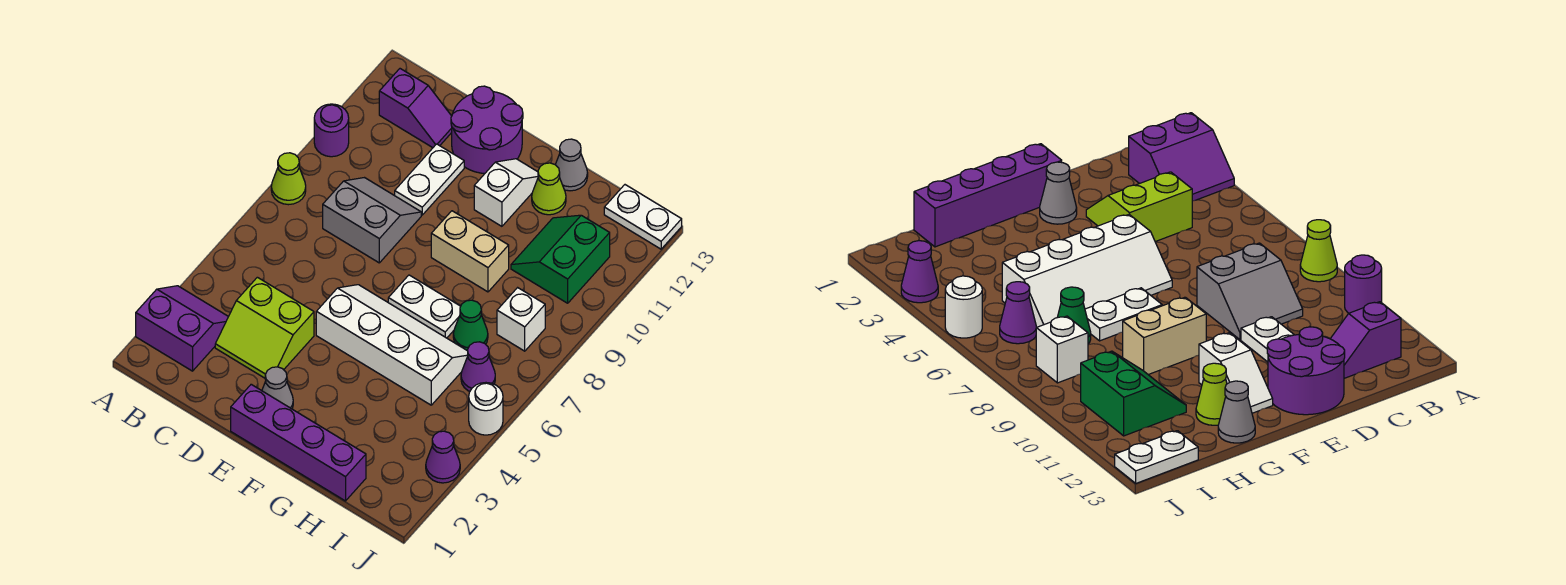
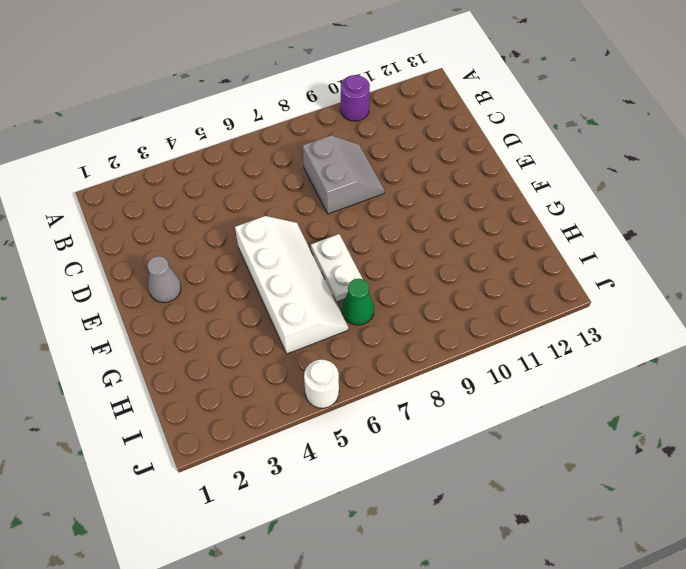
none -> purple slope A2:B3 level 1 top 2
none -> lime cone A8 level 1
none -> purple slope B12:C12 level 1 top B

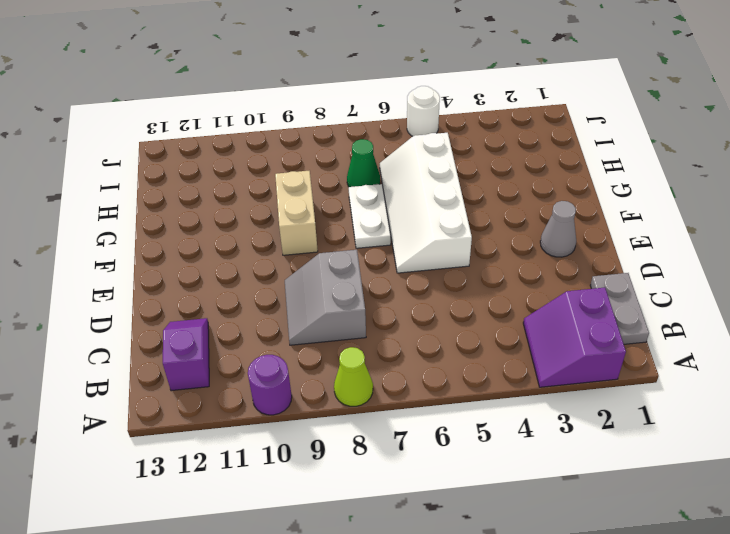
grey plate B1:C1 level 1 -> none
none -> lime slope C3:D4 level 1 top 4
none -> white plate D10:D11 level 1
none -> purple round brick D12:E13 level 1

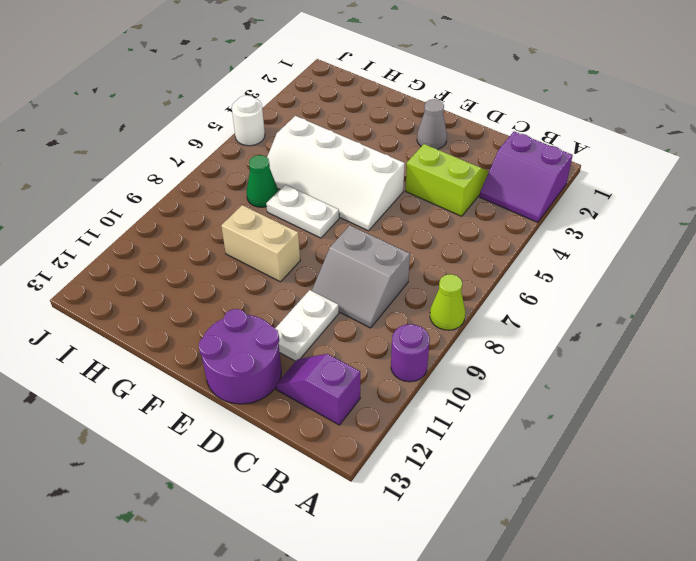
none -> purple brick E1:H1 level 1
none -> white slope F11:F12 level 1 top 11
none -> lime cone G12 level 1

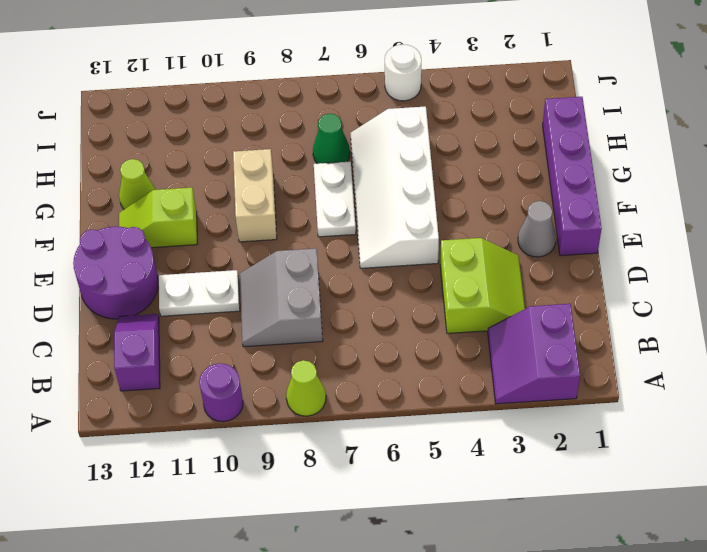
lime slope F11:F12 level 1 top 11 -> white slope F11:F12 level 1 top 11
none -> grey cone G13 level 1
none -> green slope H10:I11 level 1 top I
none -> purple cone I6 level 1

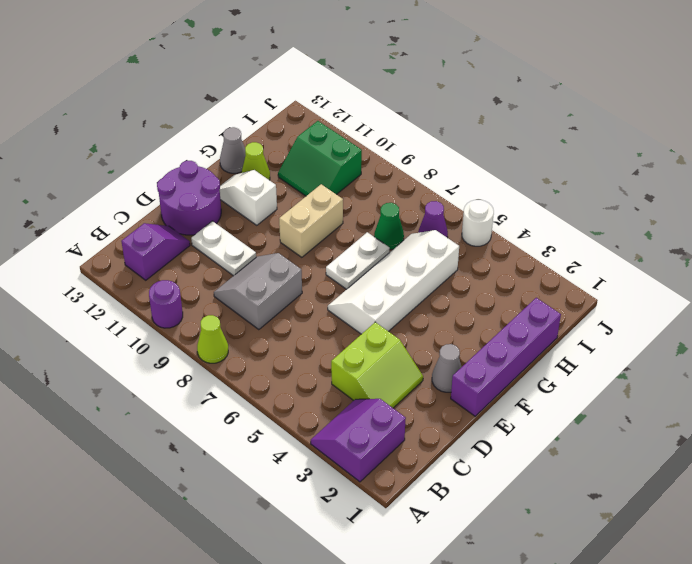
none -> white brick I8 level 1
none -> white plate I13:J13 level 1
none -> purple cone J3 level 1

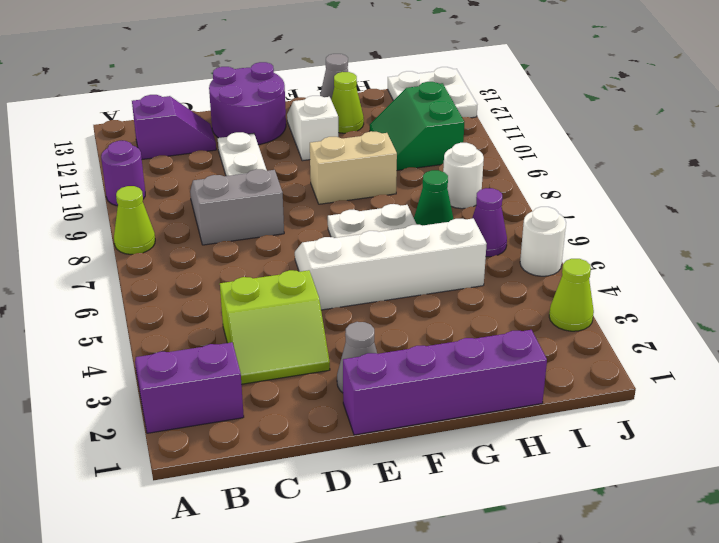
white round brick I8 level 1 -> white brick I8 level 1
white plate I12:J13 level 1 -> white plate I13:J13 level 1
lime cone J3 level 1 -> purple cone J3 level 1

